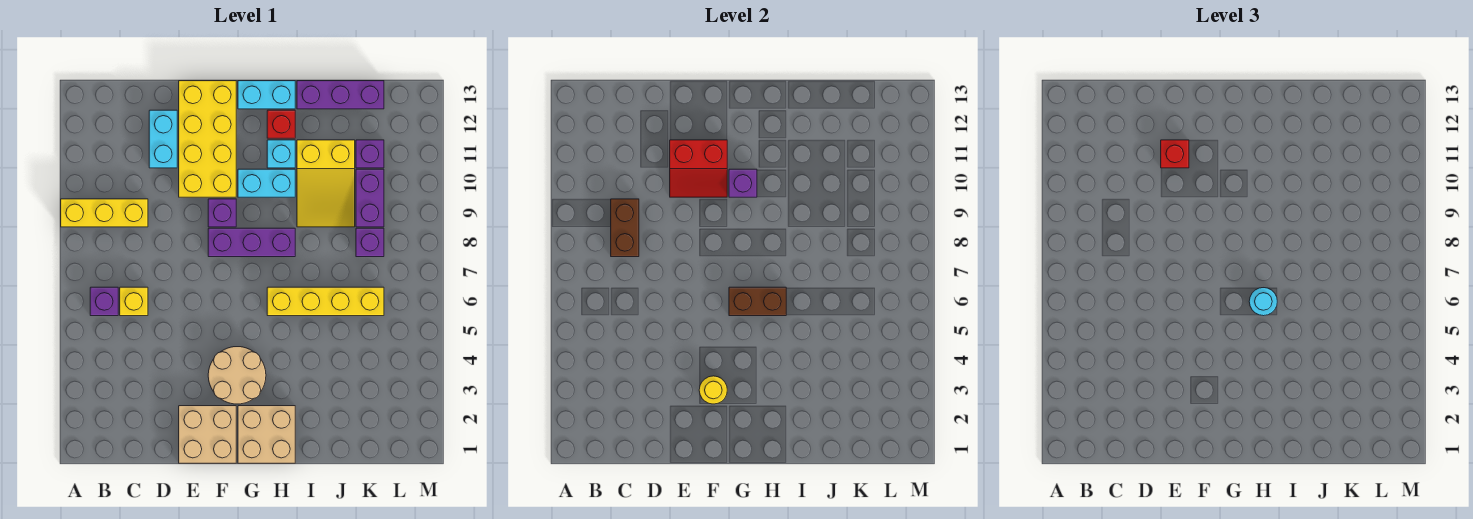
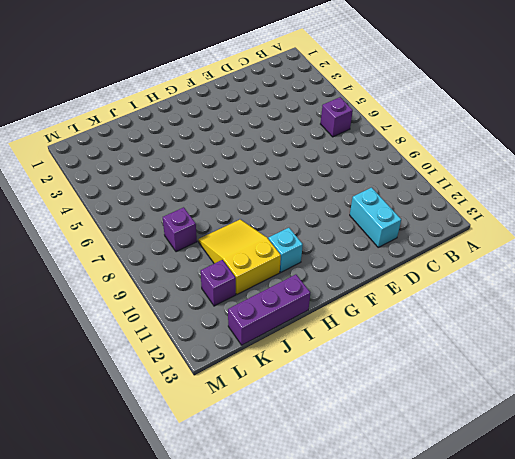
none -> yellow brick A9:C9 level 1
none -> yellow brick C6 level 1
none -> tan brick E1:F2 level 1

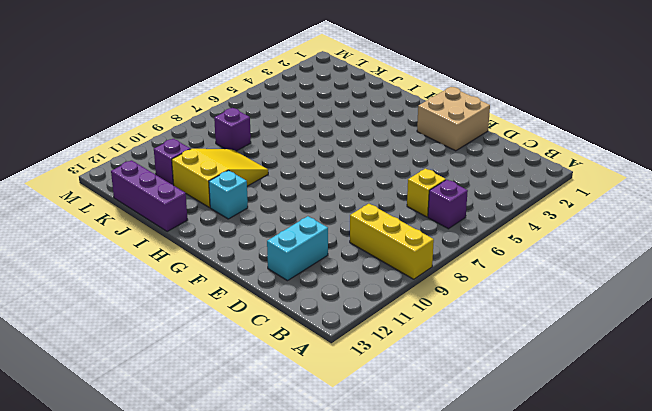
none -> yellow brick E10:F13 level 1
none -> tan round brick F3:G4 level 1
none -> purple brick F8:H8 level 1

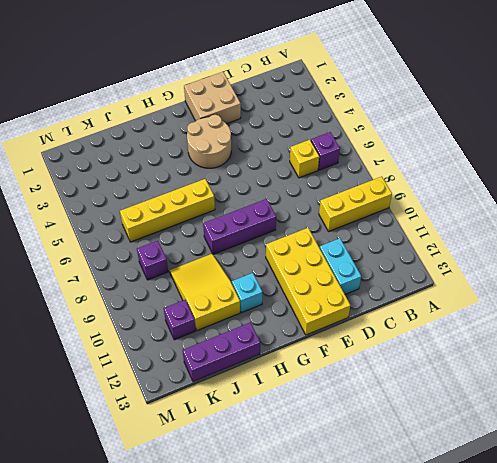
none -> purple brick F9 level 1
none -> tan brick G1:H2 level 1
none -> cyan brick G10:H10 level 1

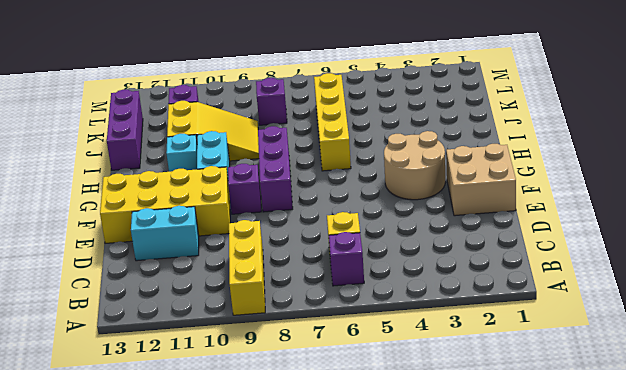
none -> tan brick G1:H2 level 1
none -> cyan brick G13:H13 level 1
none -> red brick H12 level 1

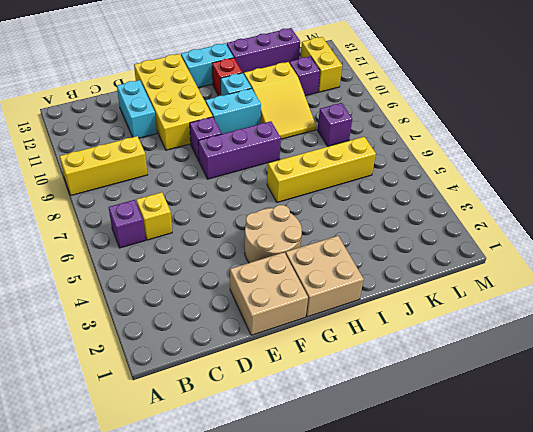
yellow brick L11:L12 level 1 -> none
none -> purple brick K9:K10 level 1
none -> brown brick C8:C9 level 2
none -> red slope E10:F11 level 2 top 11

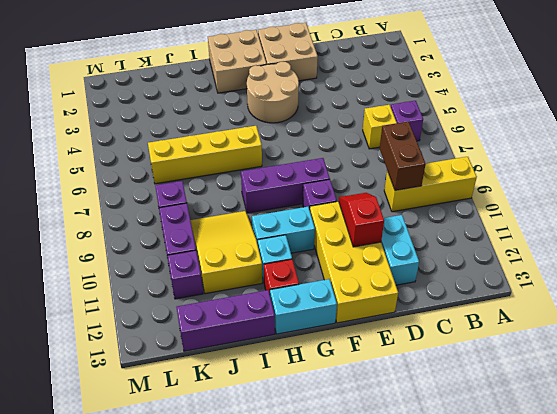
red slope E10:E11 level 2 top 11 -> red slope E10:F11 level 2 top 11
none -> yellow round brick F3 level 2
none -> brown brick G6:H6 level 2
none -> purple brick G10 level 2

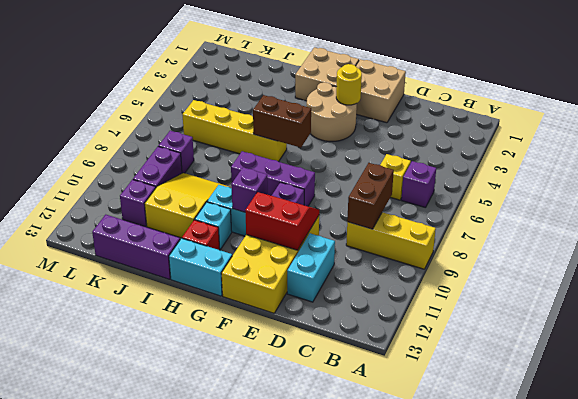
none -> red brick E11 level 3
none -> cyan round brick H6 level 3

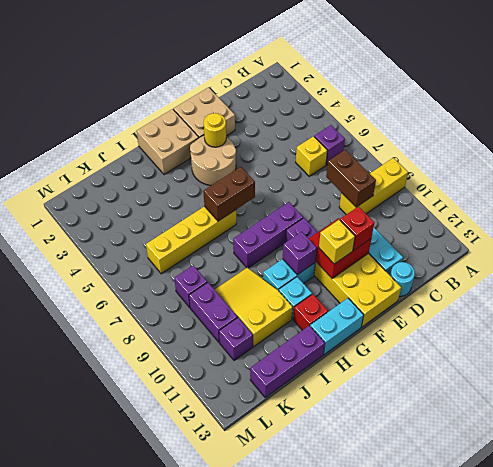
cyan round brick D13 level 1 -> cyan round brick H6 level 3
yellow brick F11 level 3 -> none

